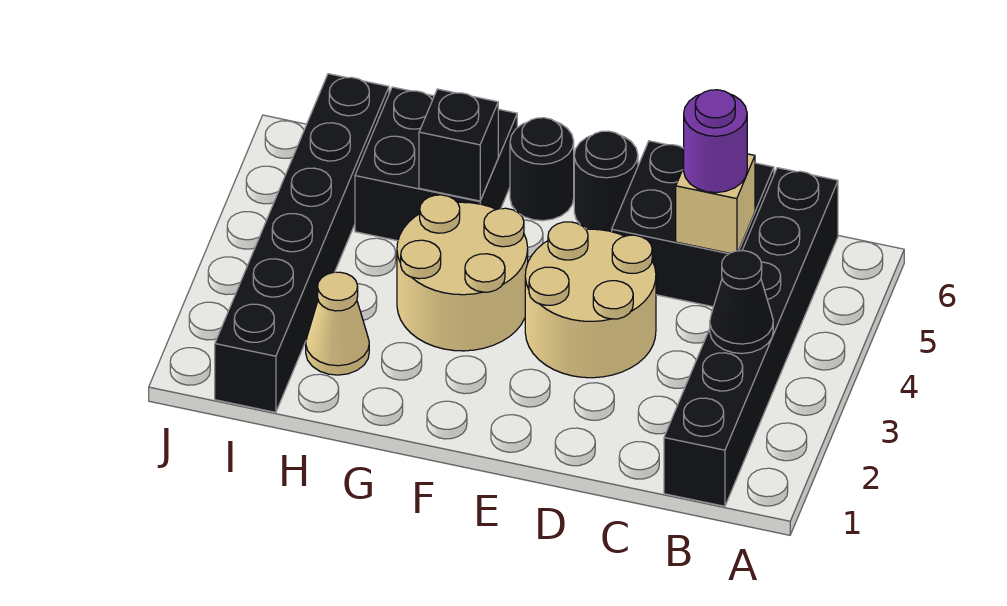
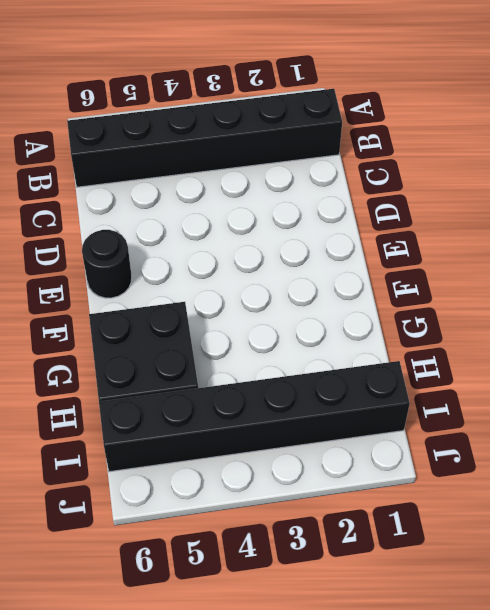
none -> black brick C5:D6 level 1
none -> tan round brick D3:E4 level 1
none -> tan round brick F3:G4 level 1

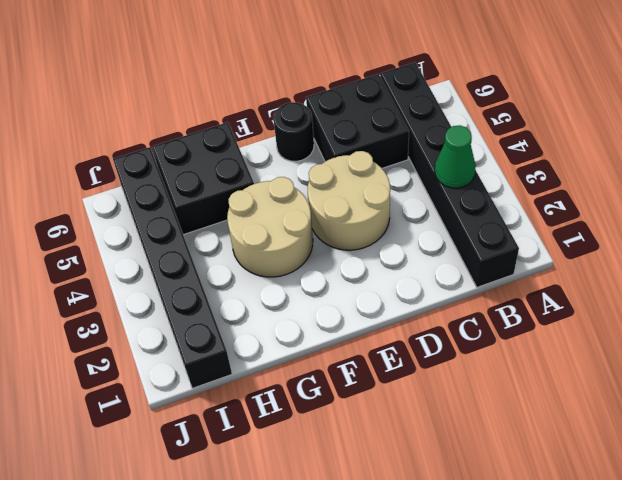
green cone B3 level 2 -> black cone B3 level 2
none -> black round brick F6 level 1
none -> tan cone H2 level 1
none -> tan brick C5 level 2

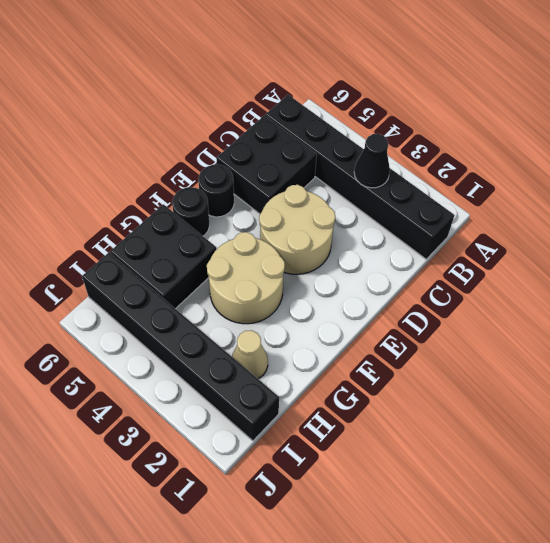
none -> tan brick C5 level 2
none -> black brick G5 level 2
none -> purple round brick C5 level 3

